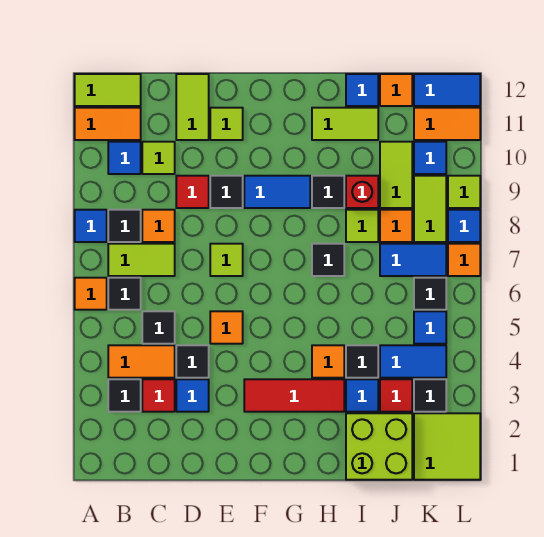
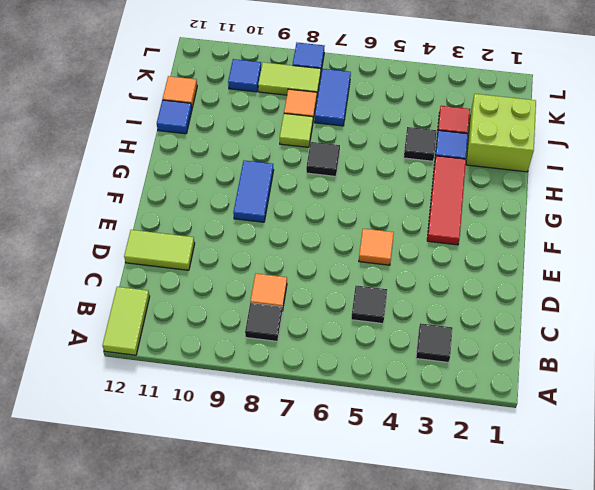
none -> orange tile A6 level 1
none -> blue tile A8 level 1
none -> orange tile A11:B11 level 1
none -> orange tile B4:C4 level 1

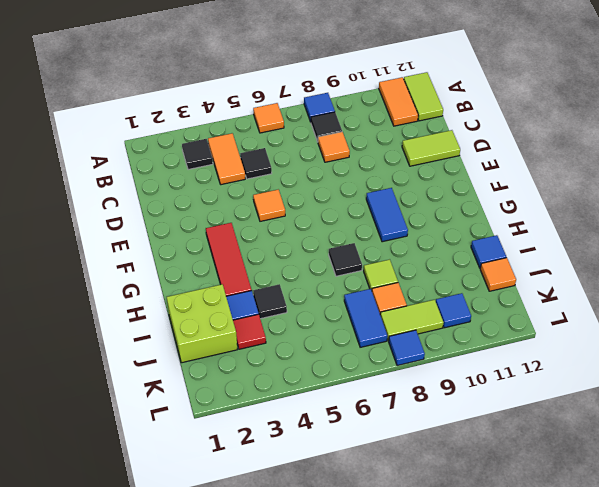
none -> black tile B6 level 1
none -> lime tile B7:C7 level 1
none -> blue tile B10 level 1
none -> red tile C3 level 1

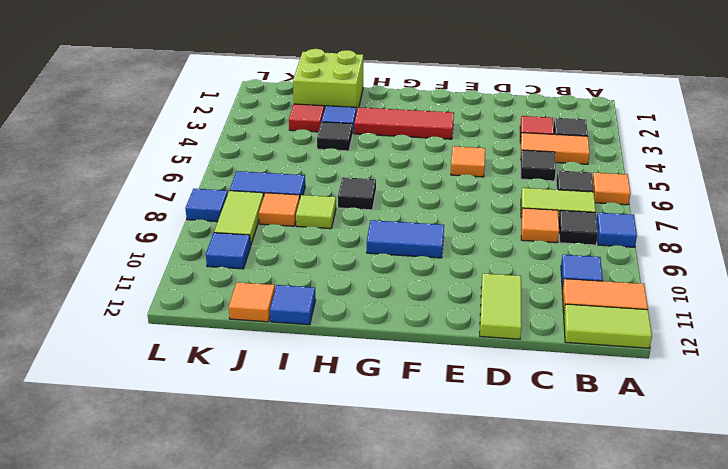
none -> lime tile C10 level 1
none -> blue tile D3 level 1
none -> black tile D4 level 1
none -> red tile D9 level 1

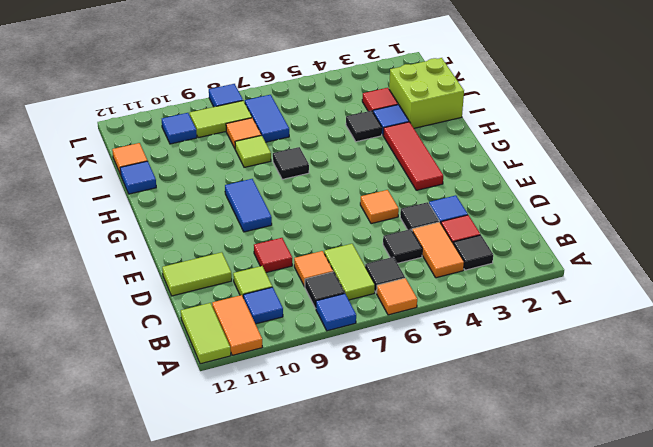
none -> lime tile E7 level 1
none -> black tile E9 level 1
none -> lime tile E11 level 1
none -> orange tile H4 level 1

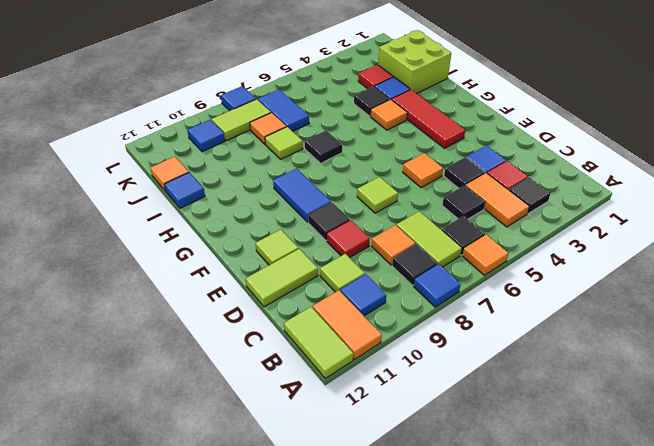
none -> black tile H9 level 1
none -> lime tile H11:I11 level 1
none -> red brick I9 level 1
none -> blue tile J4:K4 level 1

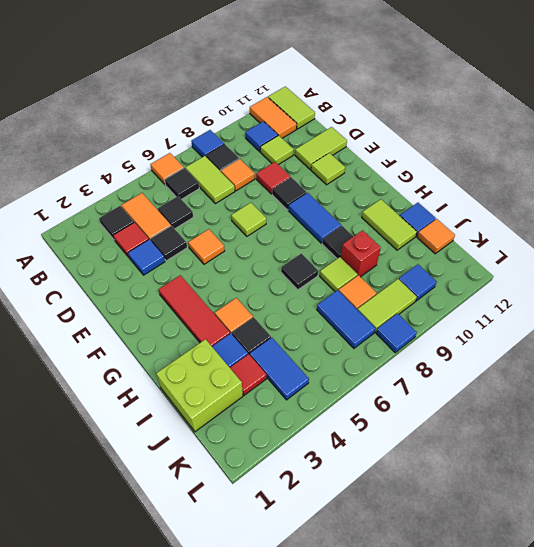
none -> lime tile J9:J10 level 1
none -> lime tile K1:L2 level 1
none -> black tile K3 level 1
none -> blue tile K5 level 1

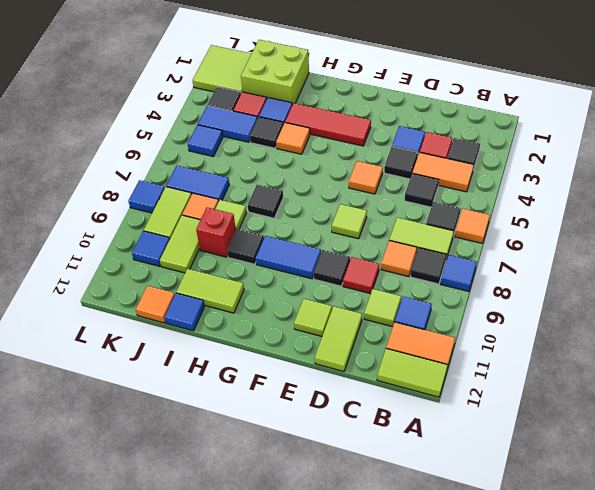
none -> black tile K6 level 1
none -> orange tile K11:L11 level 1
none -> blue tile K12:L12 level 1
none -> orange tile L7 level 1

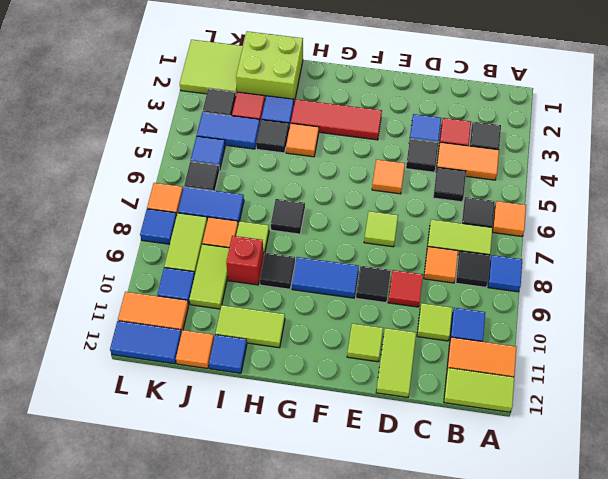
none -> lime tile L9 level 1

